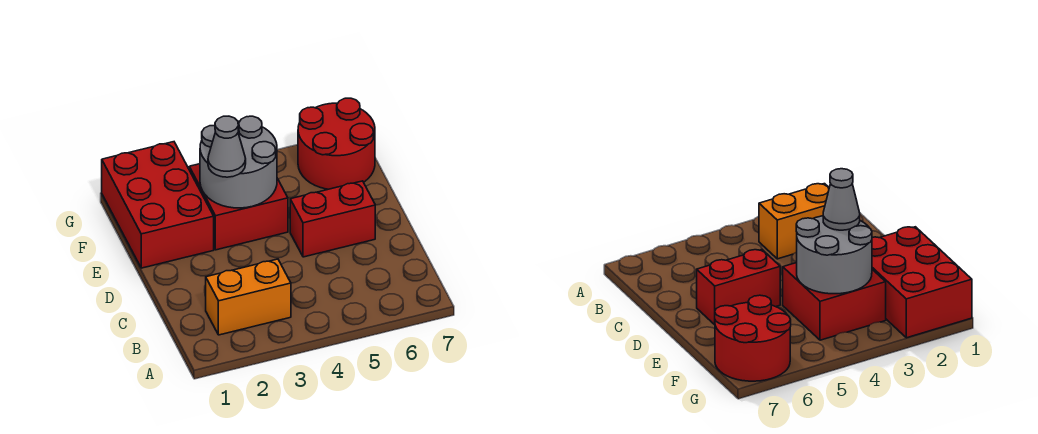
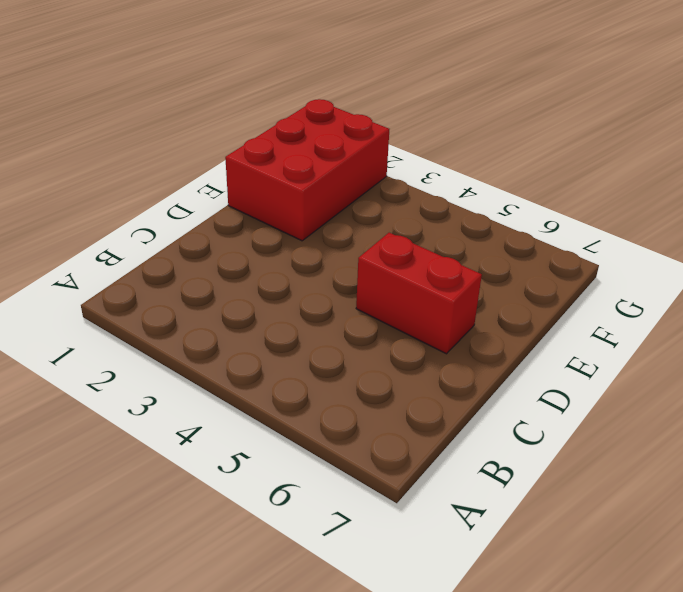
none -> orange brick B2:B3 level 1
none -> red brick E3:F4 level 1

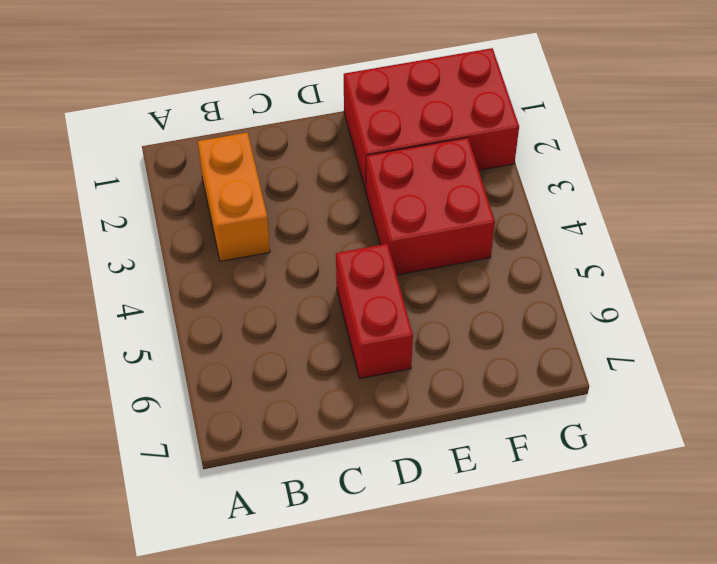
none -> red round brick F6:G7 level 1
none -> grey round brick E3:F4 level 2

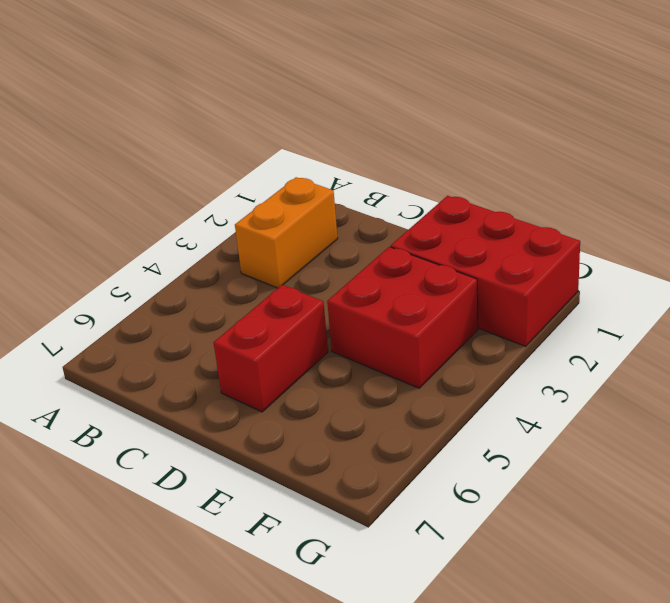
none -> red round brick F6:G7 level 1
none -> grey round brick E3:F4 level 2

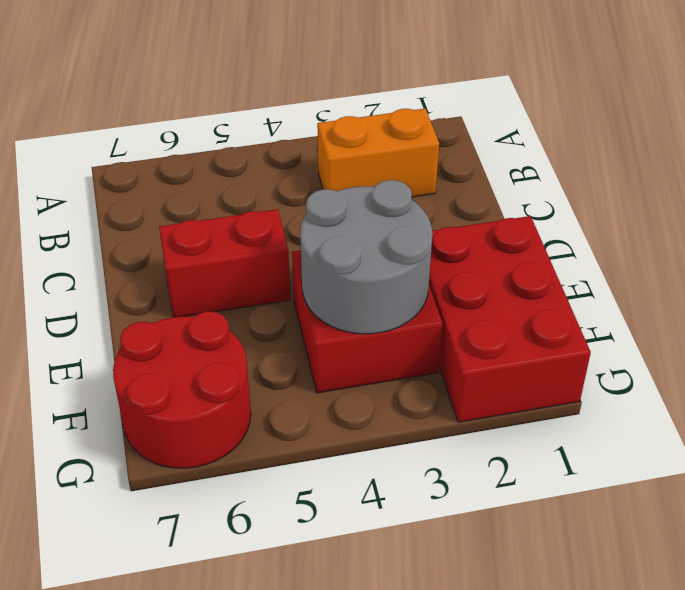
none -> grey cone E3 level 3

